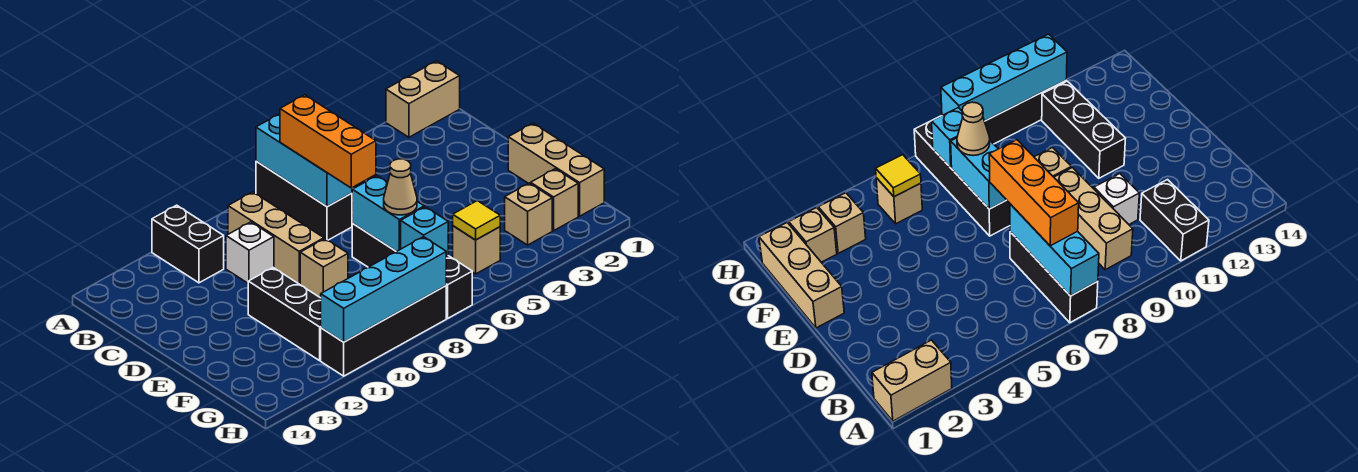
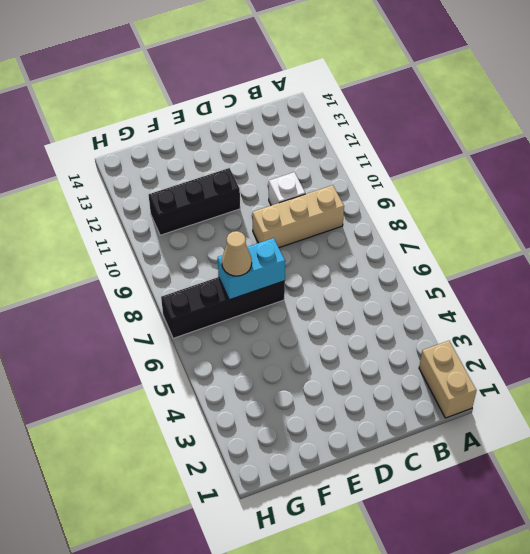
none -> black brick A7:C7 level 1
none -> black brick A11:B11 level 1
none -> tan brick E1:G1 level 1

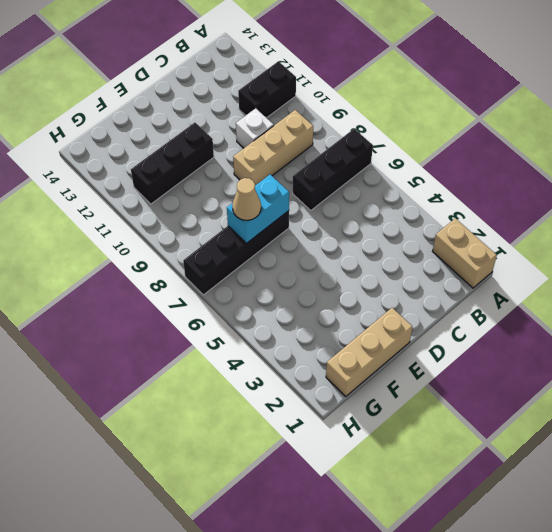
none -> tan brick E9 level 1
none -> tan brick G2 level 1
none -> tan brick G3 level 1

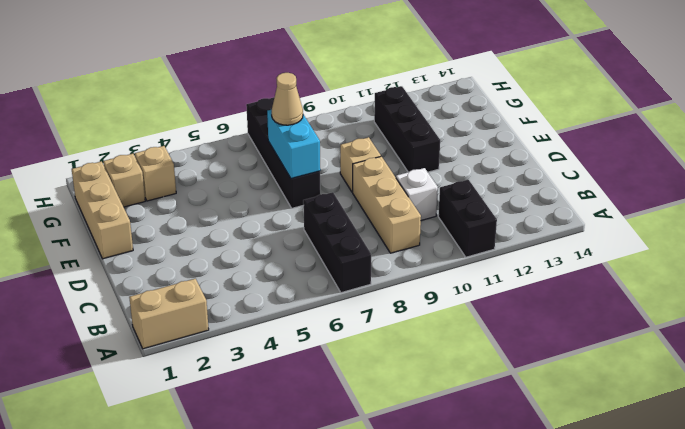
none -> tan brick G5 level 1
none -> black brick H8:H11 level 1
none -> cyan brick A7:C7 level 2

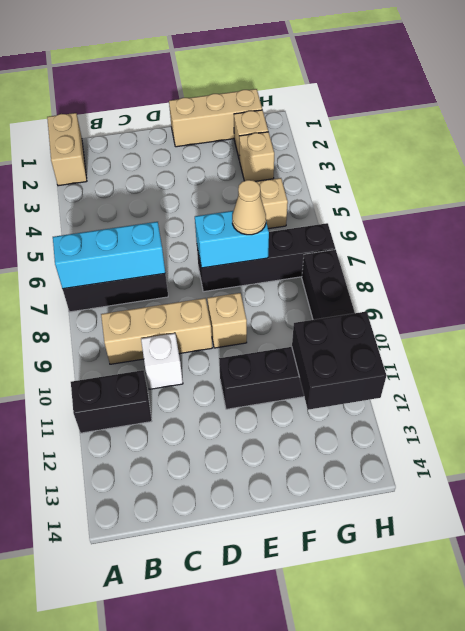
black brick G11:H12 level 2 -> cyan brick H8:H11 level 2
none -> yellow tile G5 level 2
none -> cyan brick G7 level 2
none -> orange brick B7:D7 level 3

